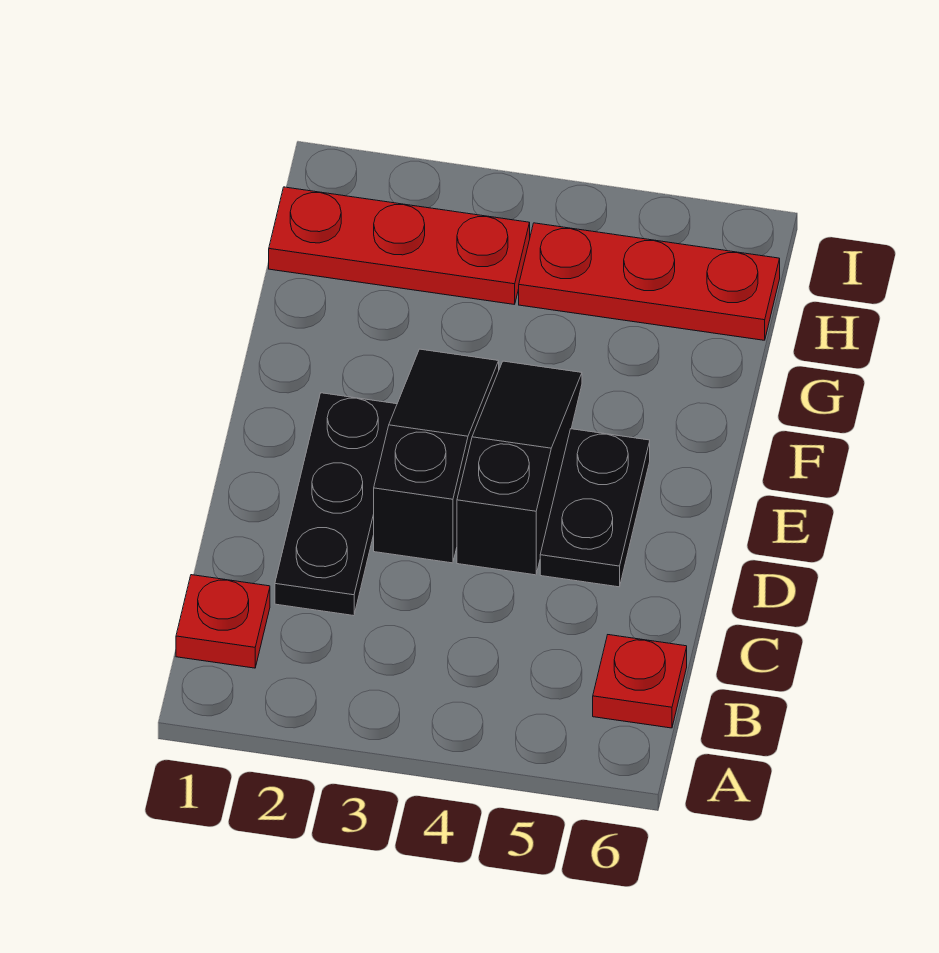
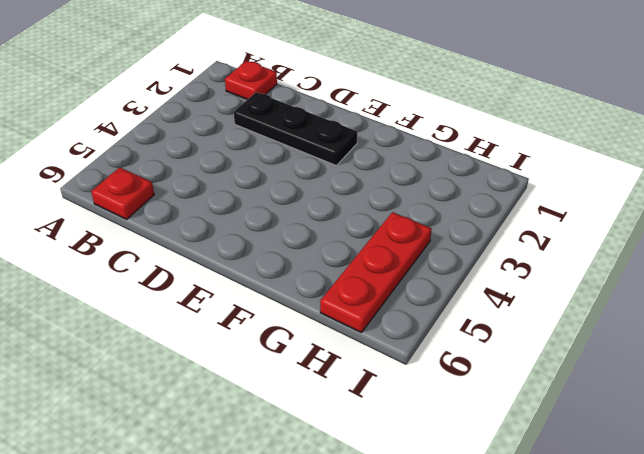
none -> black slope D3:F3 level 1 top D
none -> black slope D4:F4 level 1 top D

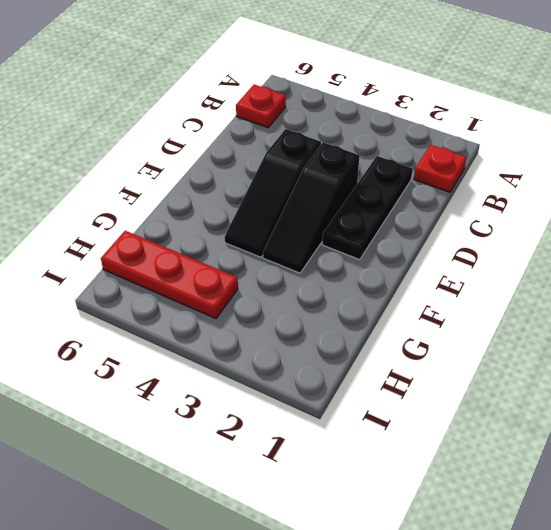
none -> black plate D5:E5 level 1
none -> red plate H1:H3 level 1

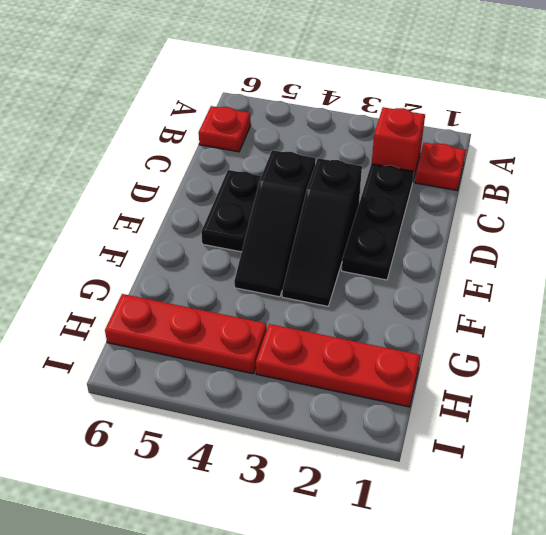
red brick B2 level 1 -> none

